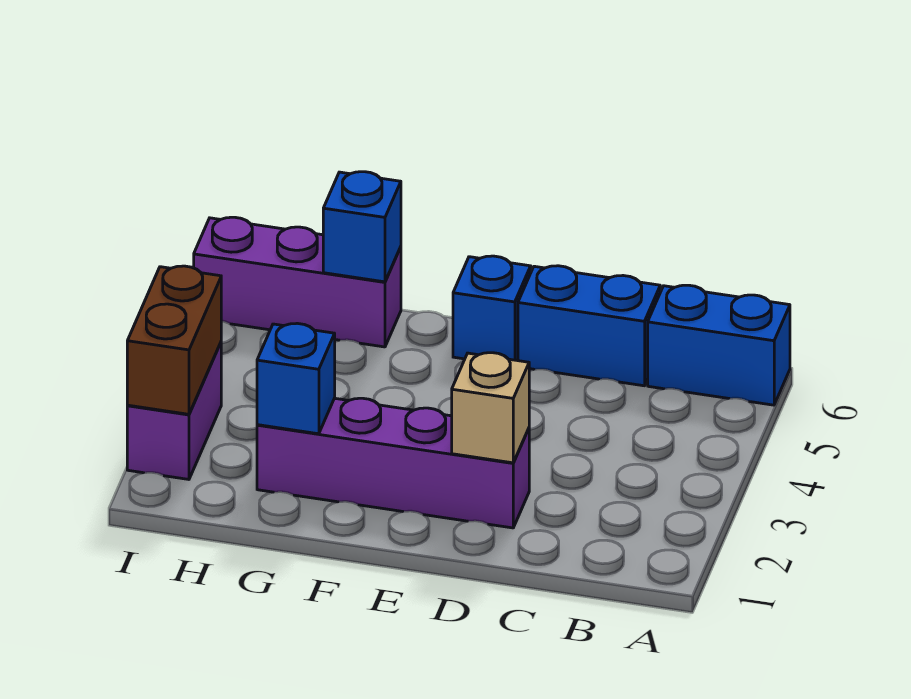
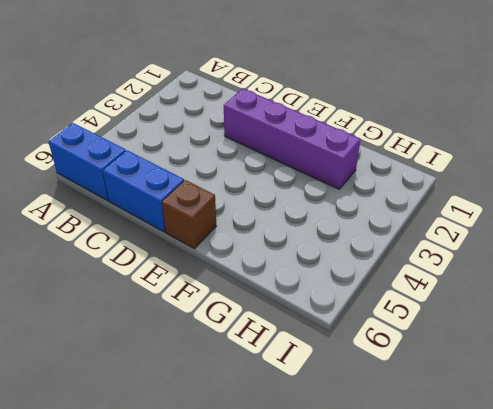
brown brick E6 level 1 -> blue brick E6 level 1
none -> purple brick G6:I6 level 1
none -> purple brick I2:I3 level 1

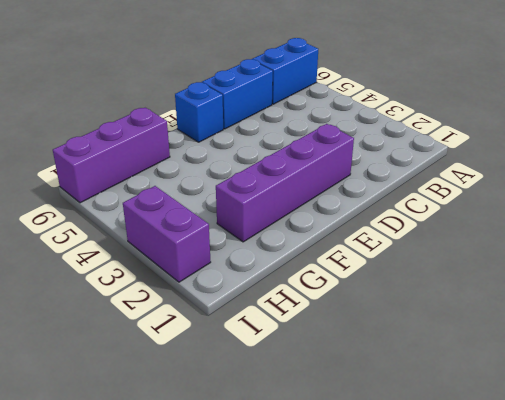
none -> tan brick D2 level 2
none -> blue brick G2 level 2

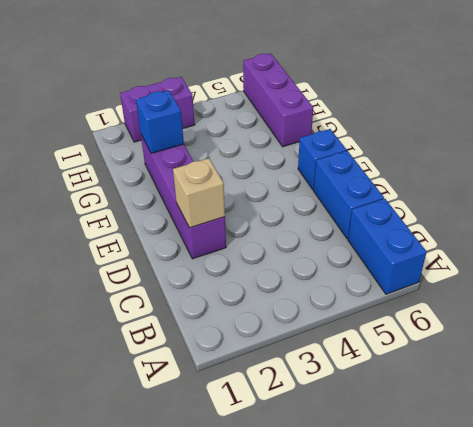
none -> blue brick G6 level 2
none -> brown brick I2:I3 level 2

